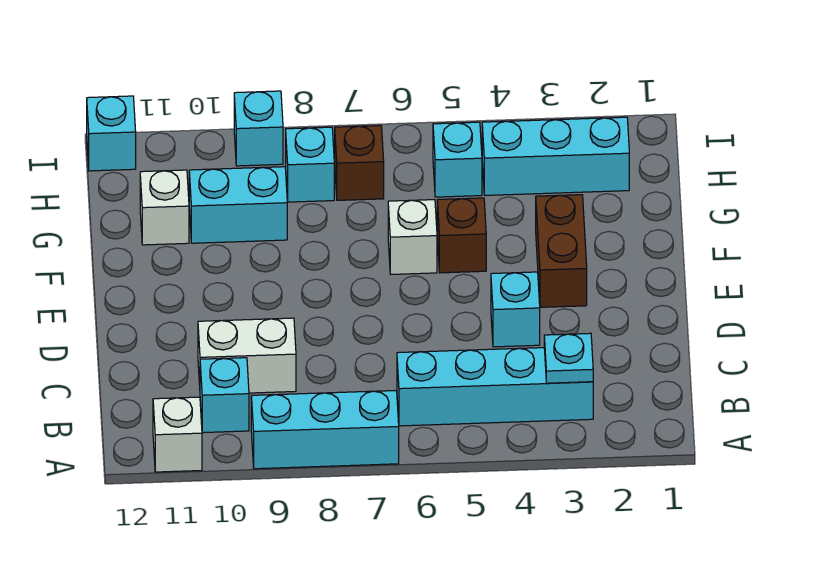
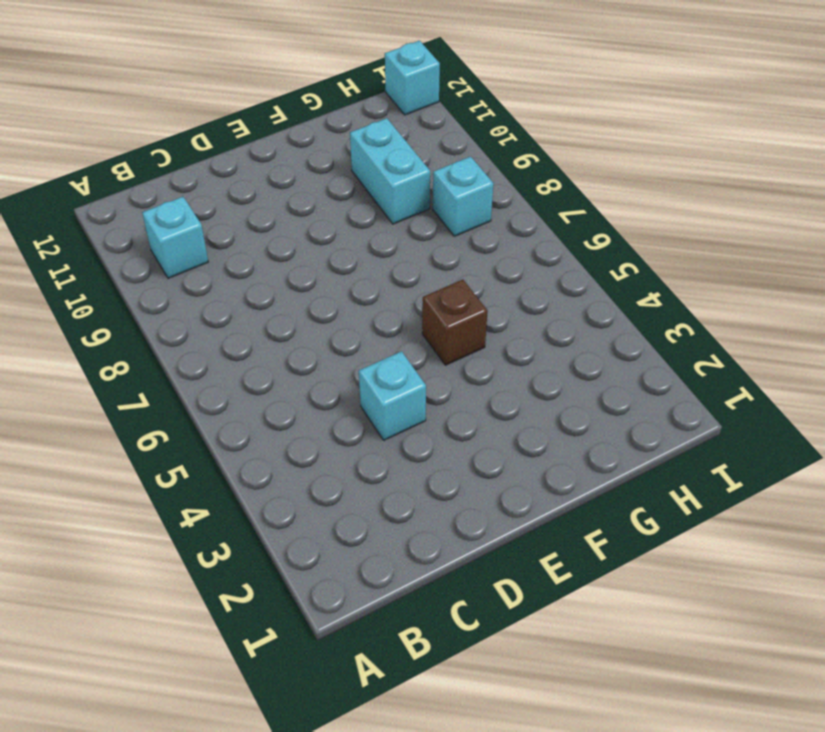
none -> cyan brick A7:A9 level 1
none -> white brick A11 level 1
none -> cyan brick B3:B6 level 1

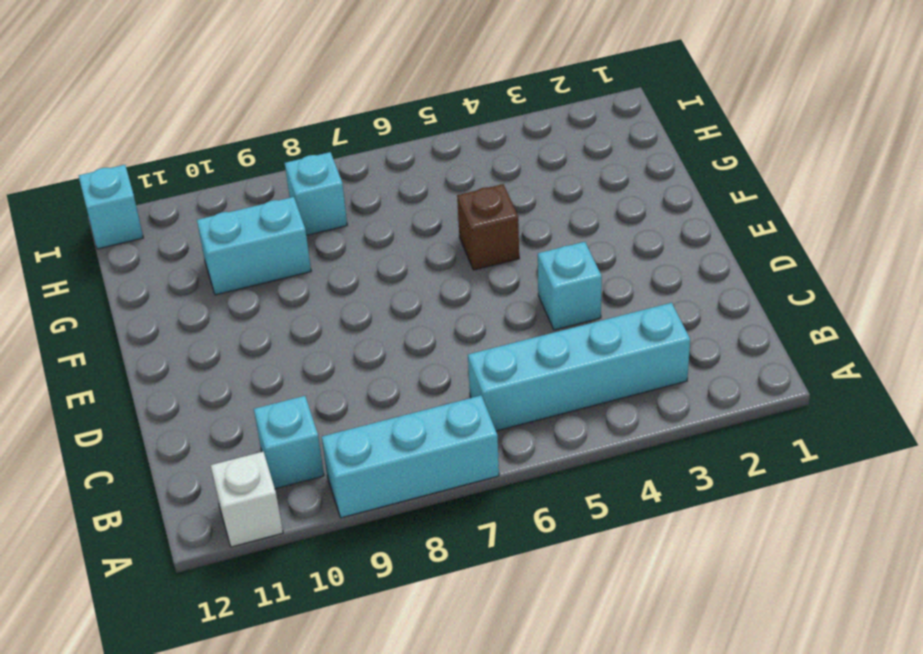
none -> white brick C9:C10 level 1
none -> brown brick E3:F3 level 1
none -> white brick F6 level 1

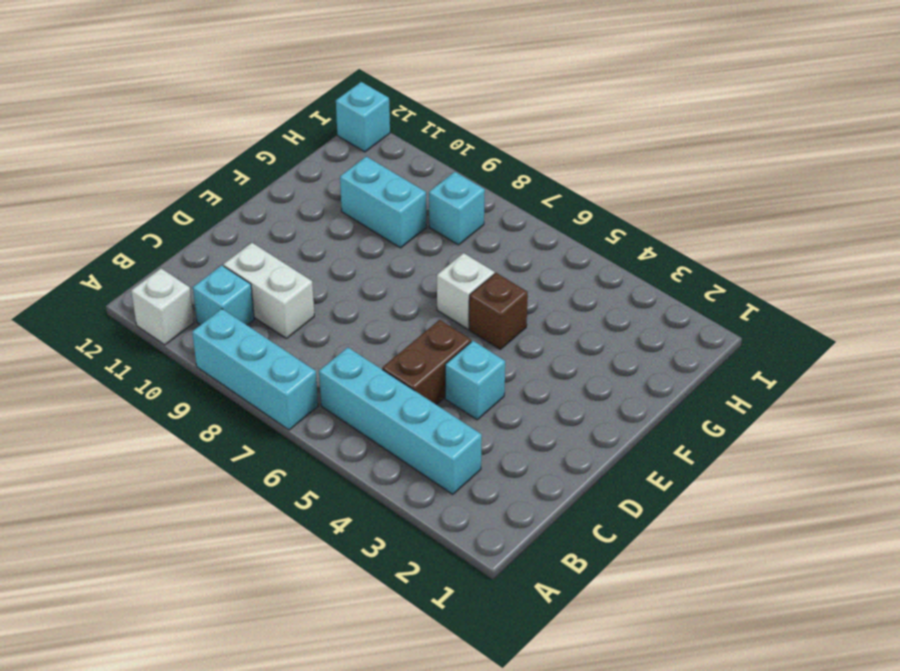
brown brick C5:D5 level 1 -> brown brick E3:F3 level 1
none -> white brick G11 level 1
none -> cyan brick H2:H4 level 1
none -> cyan brick H5 level 1

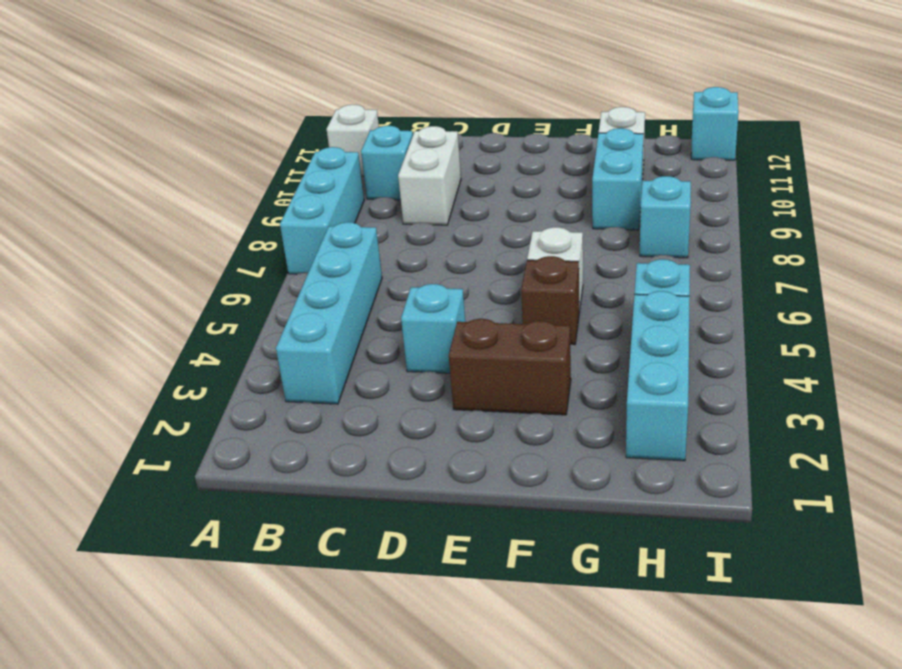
none -> brown brick H7 level 1
none -> cyan brick I9 level 1
none -> cyan plate B3 level 2

